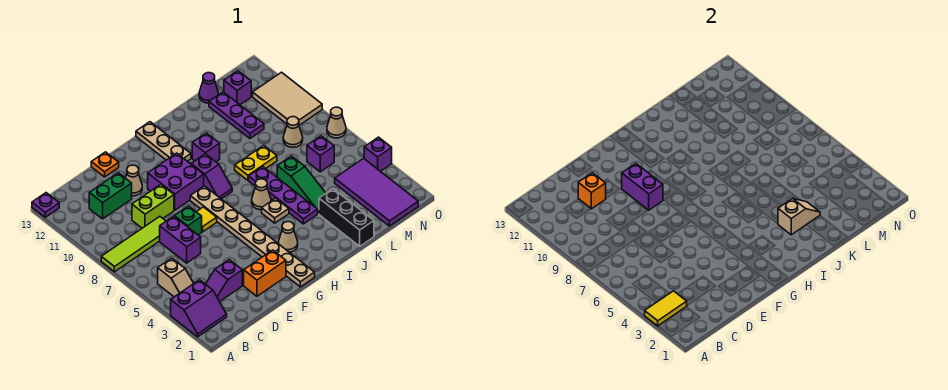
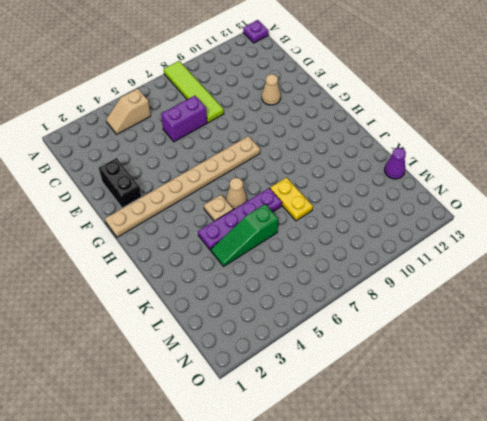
black brick E2:F2 level 1 -> orange brick E2:F2 level 1
none -> purple slope A2:B3 level 1 top 3
none -> purple slope C3:D3 level 1 top D
none -> green brick C11:D11 level 1
none -> lime brick D9:E9 level 1

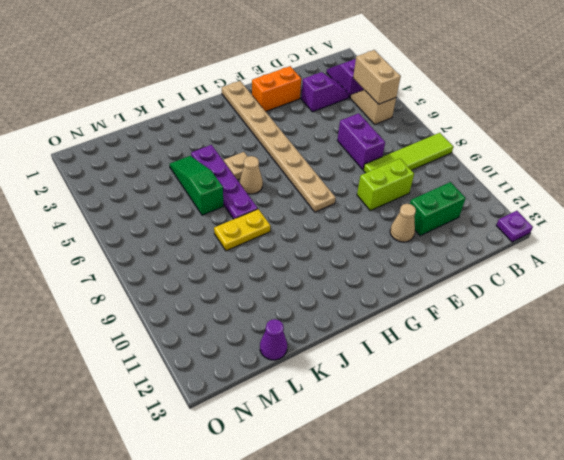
tan brick B4:B5 level 2 -> none
none -> green brick E7 level 1
none -> orange plate E13 level 1
none -> yellow tile F7 level 1
none -> purple brick F9:G10 level 1

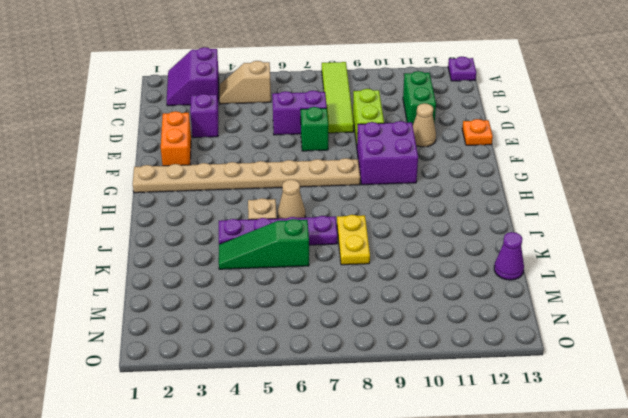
none -> yellow tile F7 level 1
none -> tan cone H3 level 1
none -> purple slope H8:H9 level 1 top 9
none -> tan plate H11:H13 level 1

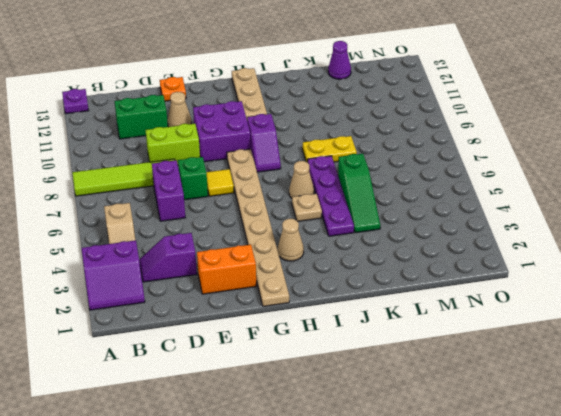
none -> purple brick I10 level 1
none -> black brick K1:K3 level 1
none -> purple plate L10:L12 level 1
none -> purple tile M1:N4 level 1

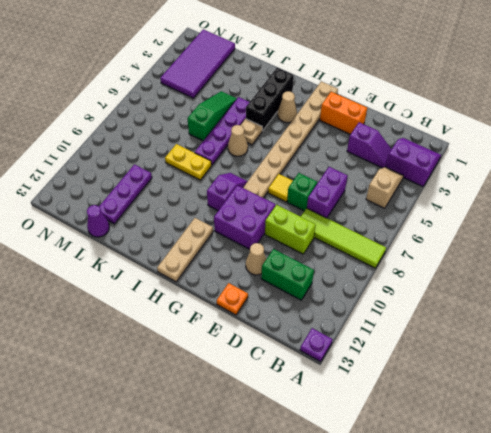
black brick I2:I4 level 1 -> black brick K1:K3 level 1
none -> purple brick I10 level 1
none -> purple brick M6 level 1
none -> tan cone M8 level 1
none -> purple brick M12 level 1

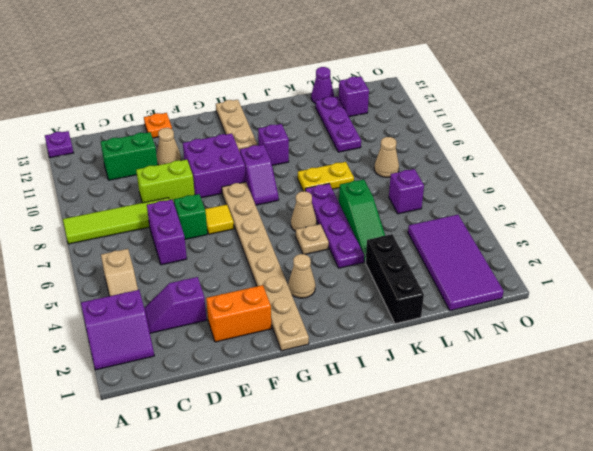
none -> tan tile N9:O11 level 1
none -> purple brick O4 level 1
none -> tan cone O7 level 1
none -> yellow tile A3:B3 level 2

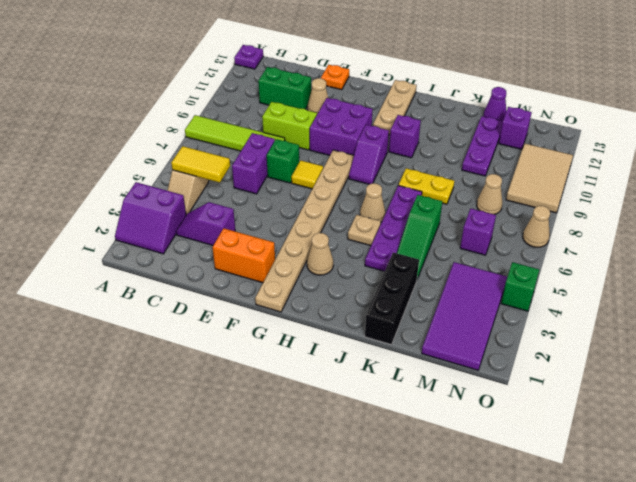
yellow tile B5:C5 level 2 -> yellow tile A3:B3 level 2
green brick O4 level 1 -> purple brick O4 level 1
none -> orange brick D11 level 2
none -> purple brick F9:F10 level 2
none -> tan slope J3:K3 level 2 top J

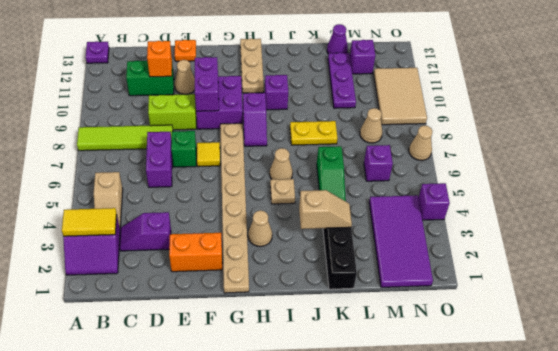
none -> purple plate J4:J7 level 1

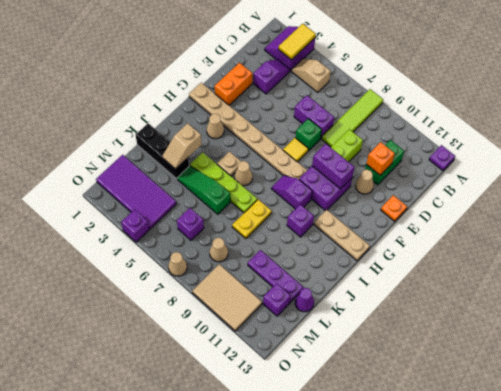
lime plate J4:J7 level 1 -> purple plate J4:J7 level 1

